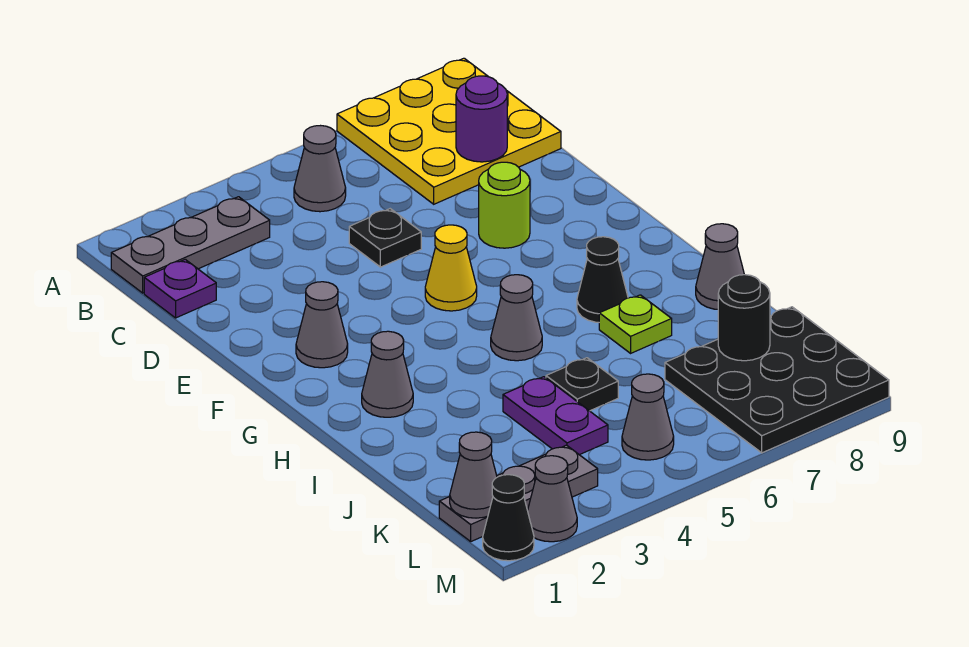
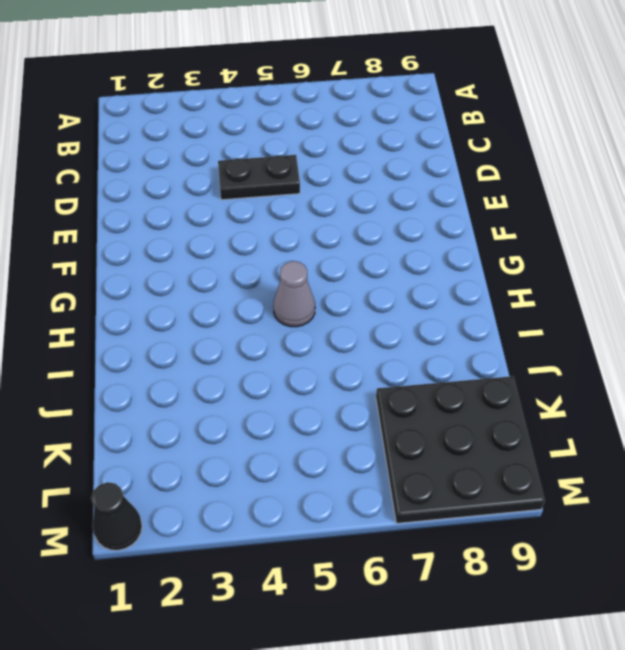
black plate D4:D5 level 1 -> black plate D5 level 1
none -> yellow plate A7:C9 level 1
none -> grey plate B1:B3 level 1
none -> grey cone B5 level 1

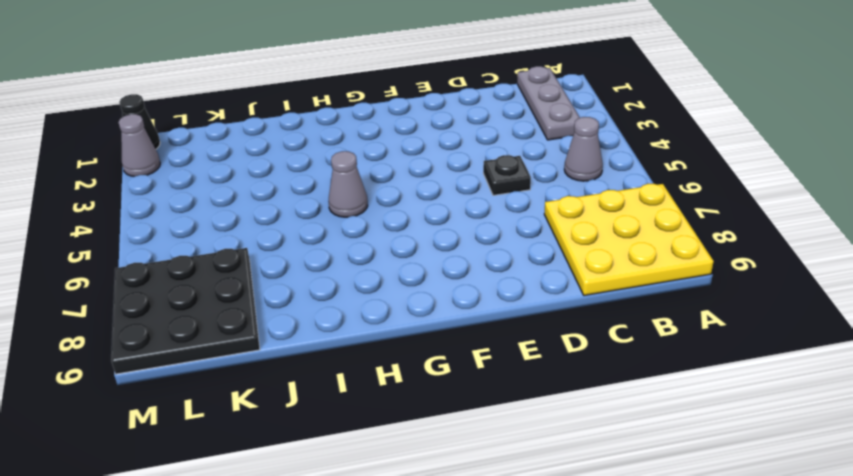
none -> purple plate C1 level 1
none -> lime round brick E7 level 1
none -> grey cone F2 level 1

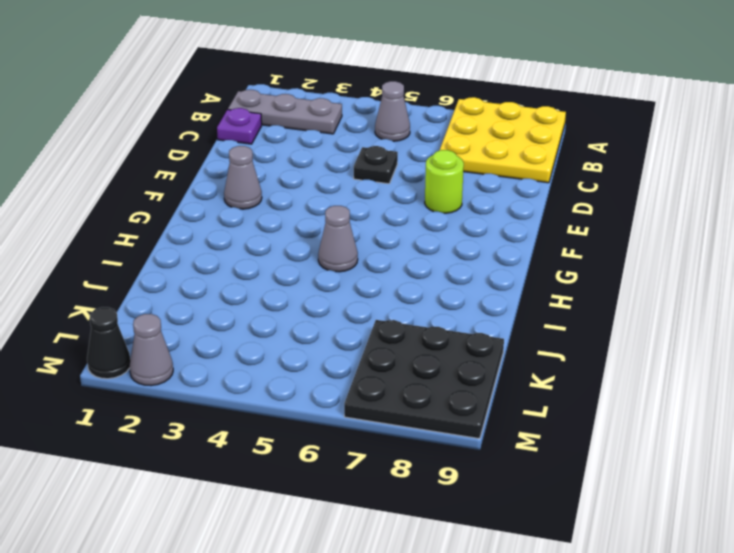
none -> yellow cone F5 level 1
none -> grey cone H2 level 1
none -> black cone H7 level 1

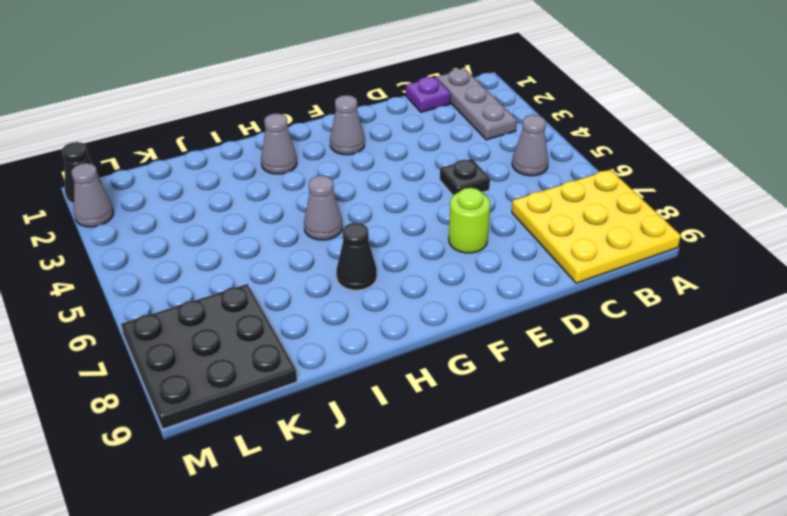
none -> yellow cone F5 level 1
none -> lime plate I7 level 1
none -> grey cone I9 level 1

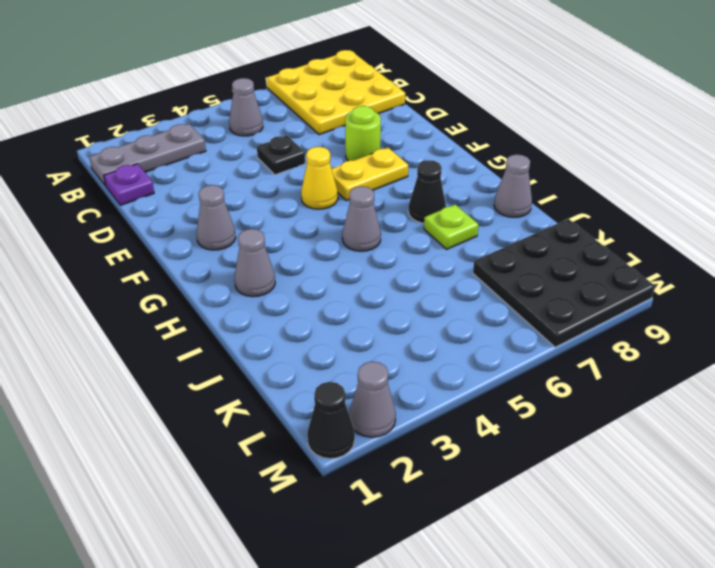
yellow plate F6:F7 level 1 -> none
none -> purple plate J4:K4 level 1
none -> black plate J5 level 1
none -> grey plate L1:L3 level 1

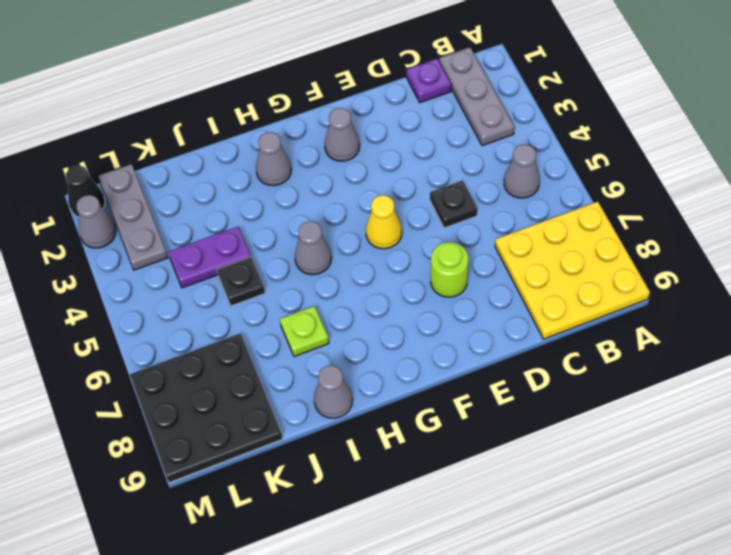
none -> black cone H7 level 1
none -> grey cone L5 level 1
none -> purple round brick C8 level 2

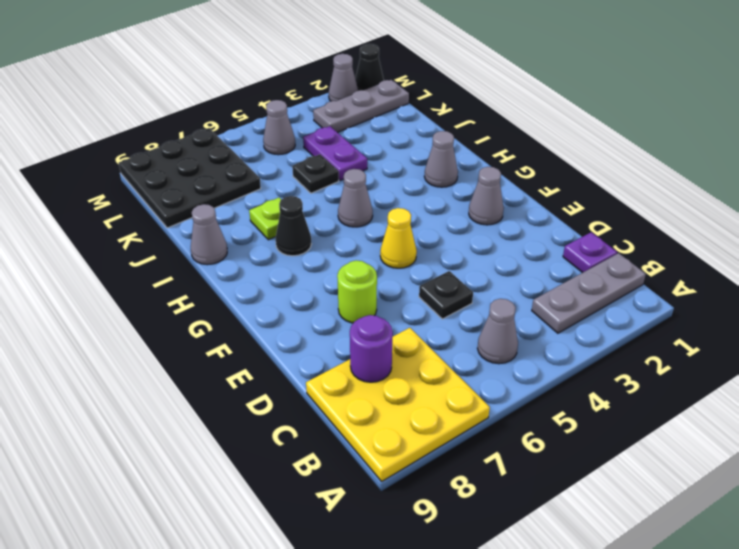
none -> black round brick K8 level 2
none -> grey cone L1 level 2

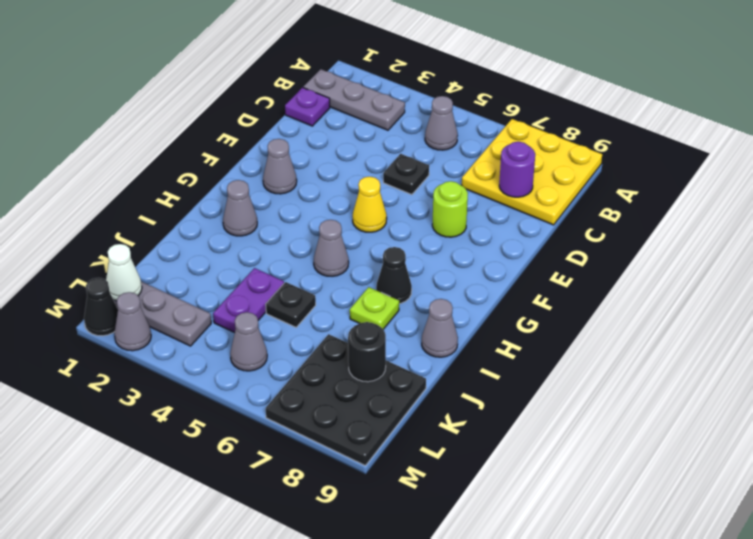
white cone L1 level 2 -> grey cone L1 level 2

